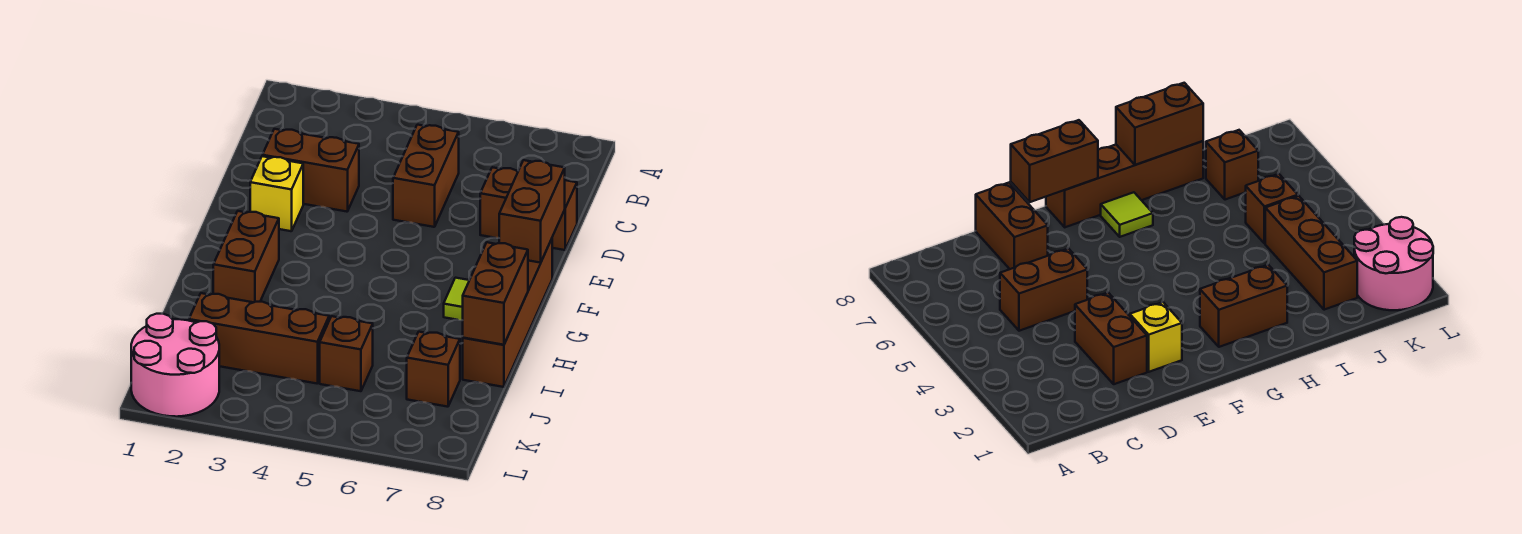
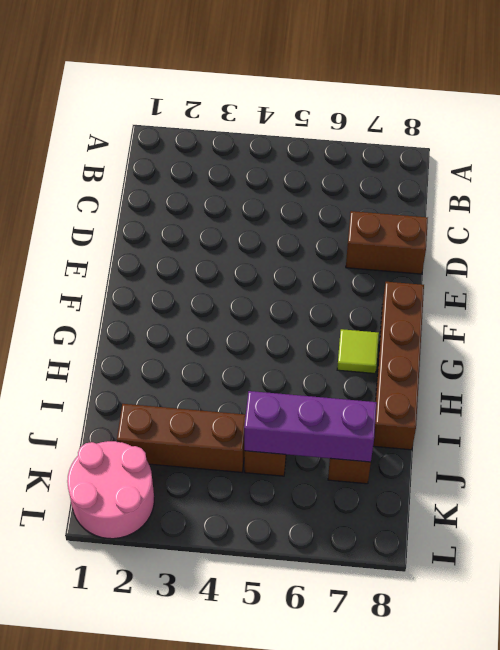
purple brick J5:J7 level 2 -> none
none -> brown brick C5:D5 level 1
none -> brown brick D2:D3 level 1
none -> yellow brick E2 level 1

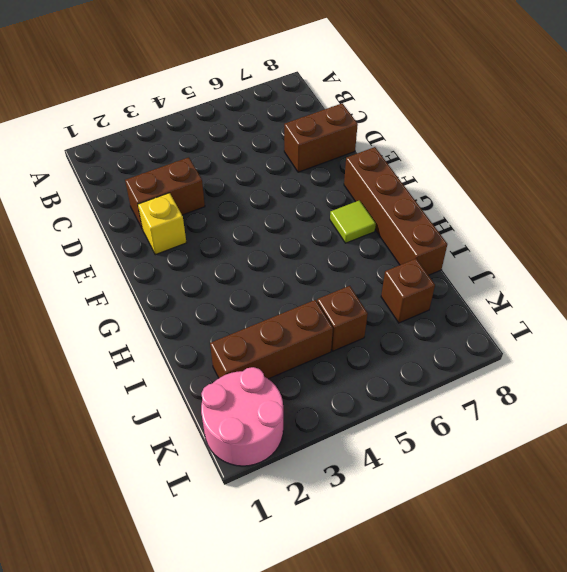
none -> brown brick C5:D5 level 1
none -> brown brick G2:H2 level 1
none -> brown brick E8:F8 level 2

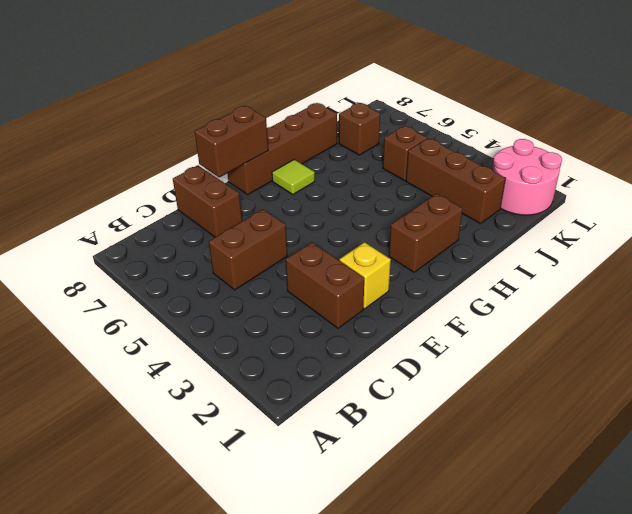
none -> brown brick H8:I8 level 2

